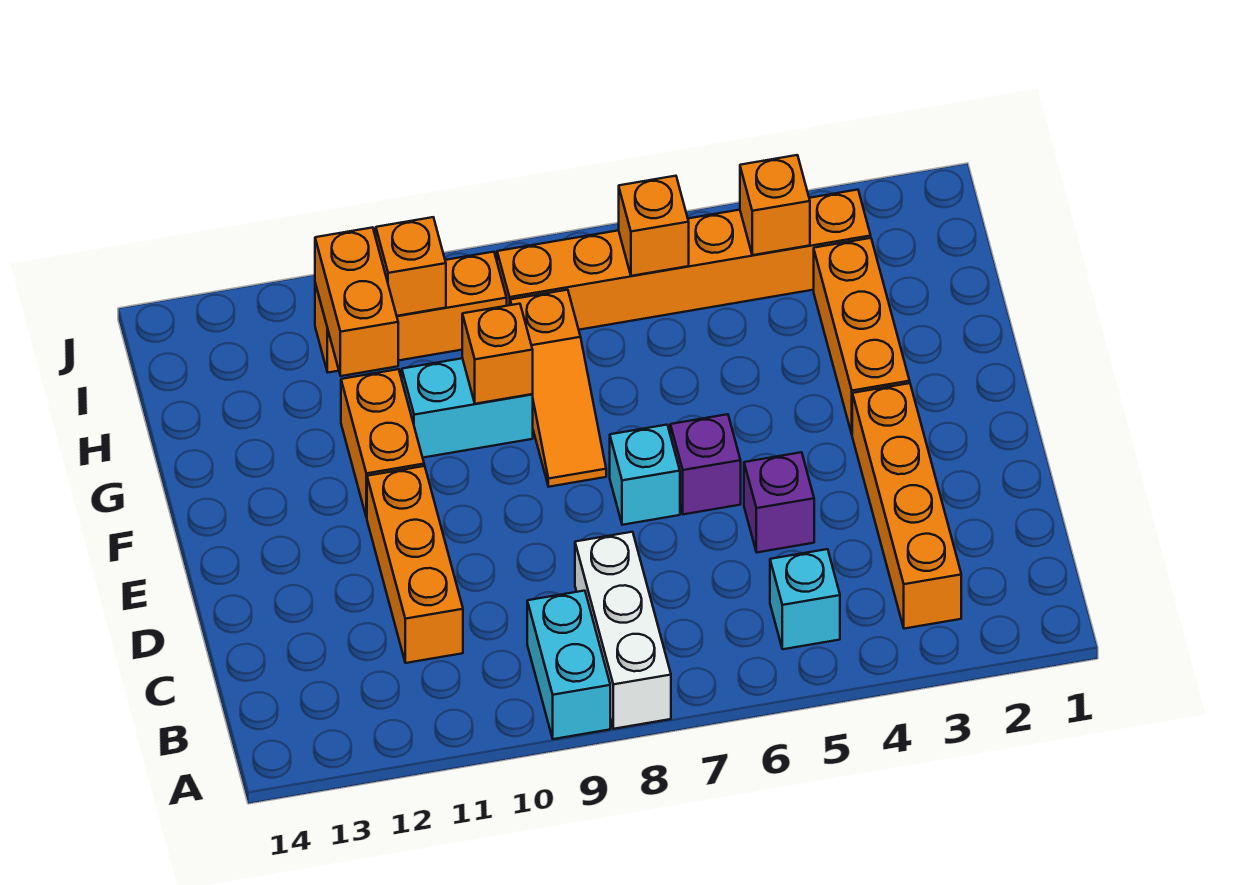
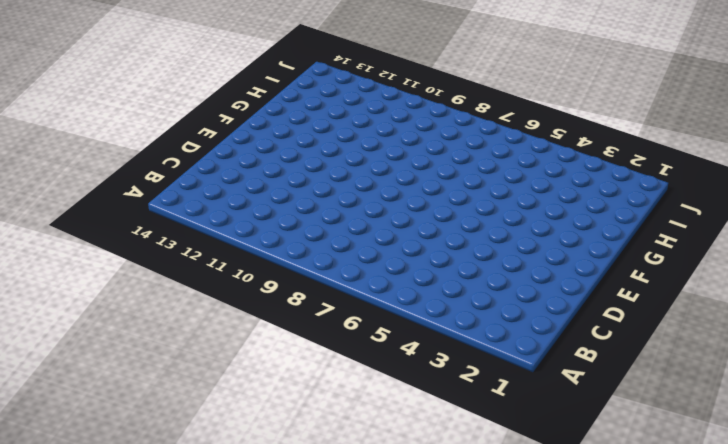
none -> white brick A8:C8 level 1
none -> cyan brick A9:B9 level 1
none -> orange brick B3:E3 level 1

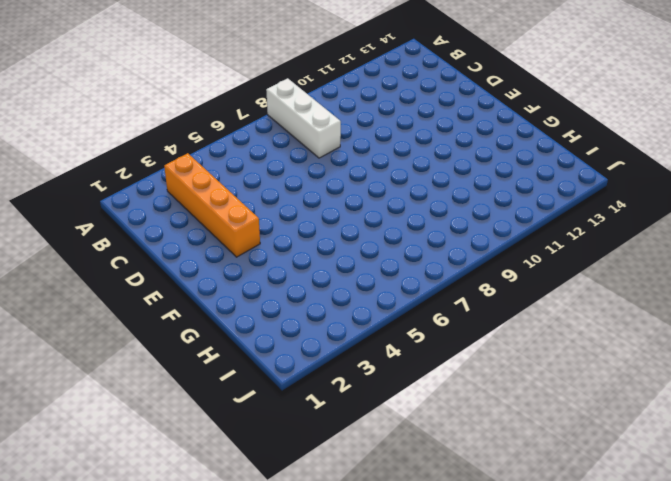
none -> cyan brick A9:B9 level 1
none -> cyan brick B5 level 1
none -> orange brick C11:E11 level 1

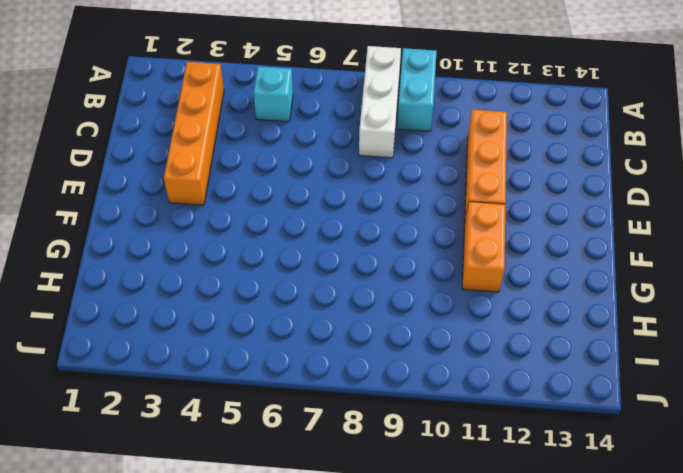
none -> purple brick D5 level 1
none -> purple brick E6 level 1
none -> cyan brick E7 level 1

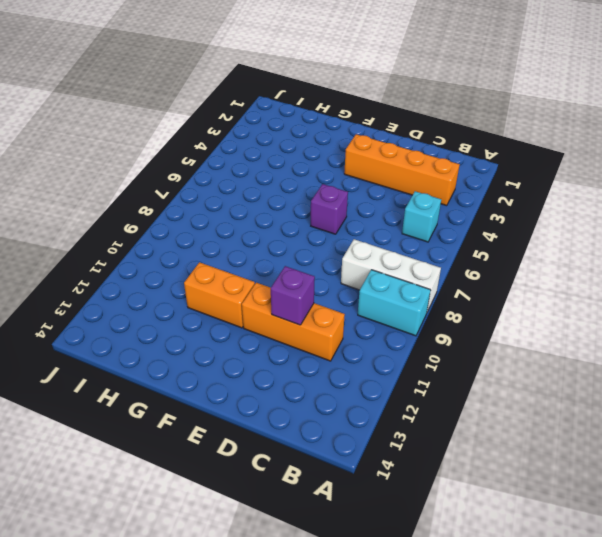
purple brick D11 level 2 -> purple brick D5 level 1
none -> cyan brick E7 level 1
none -> orange brick F3:H3 level 1
none -> orange slope F8:H8 level 1 top H

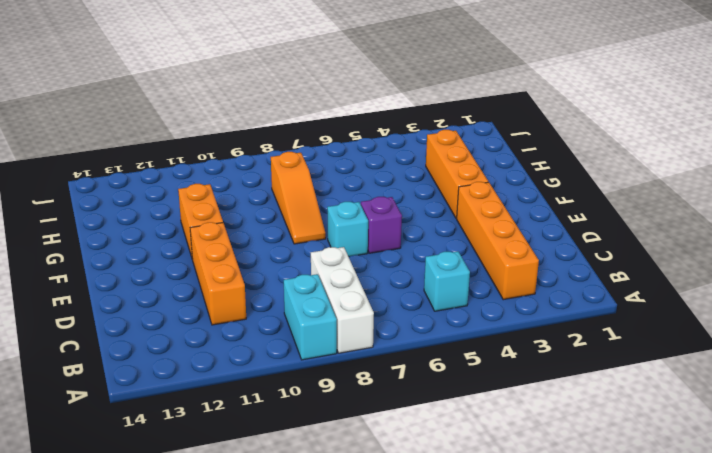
none -> purple brick D5 level 1
none -> cyan brick G9:G10 level 1
none -> orange brick I3:I8 level 1

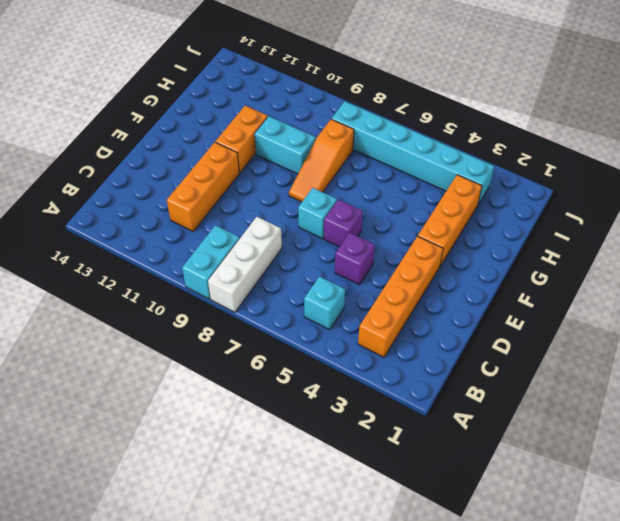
cyan brick I3:I8 level 1 -> orange brick I3:I8 level 1
none -> orange brick I9:I11 level 1
none -> orange brick G9 level 2
none -> orange brick H11:I11 level 2

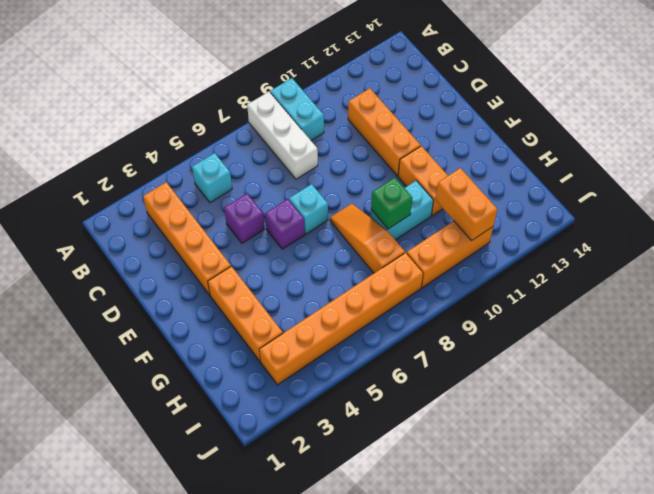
green brick G9 level 2 -> orange brick G9 level 2
none -> orange brick I4 level 2
none -> orange brick I6 level 2
none -> orange brick I10 level 2

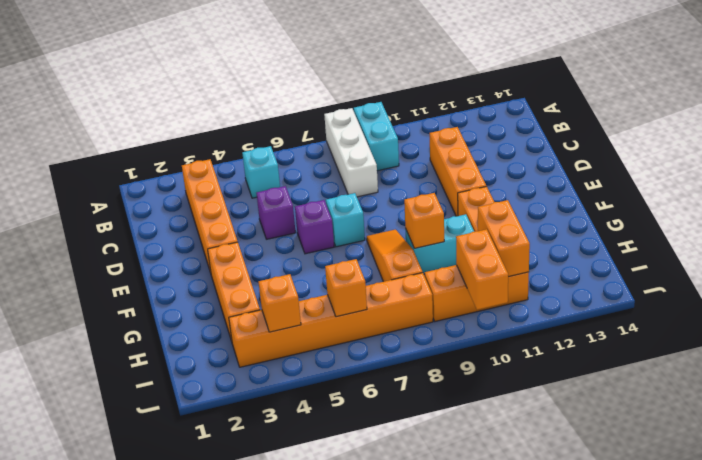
orange brick I10:J10 level 2 -> orange brick I10 level 2

